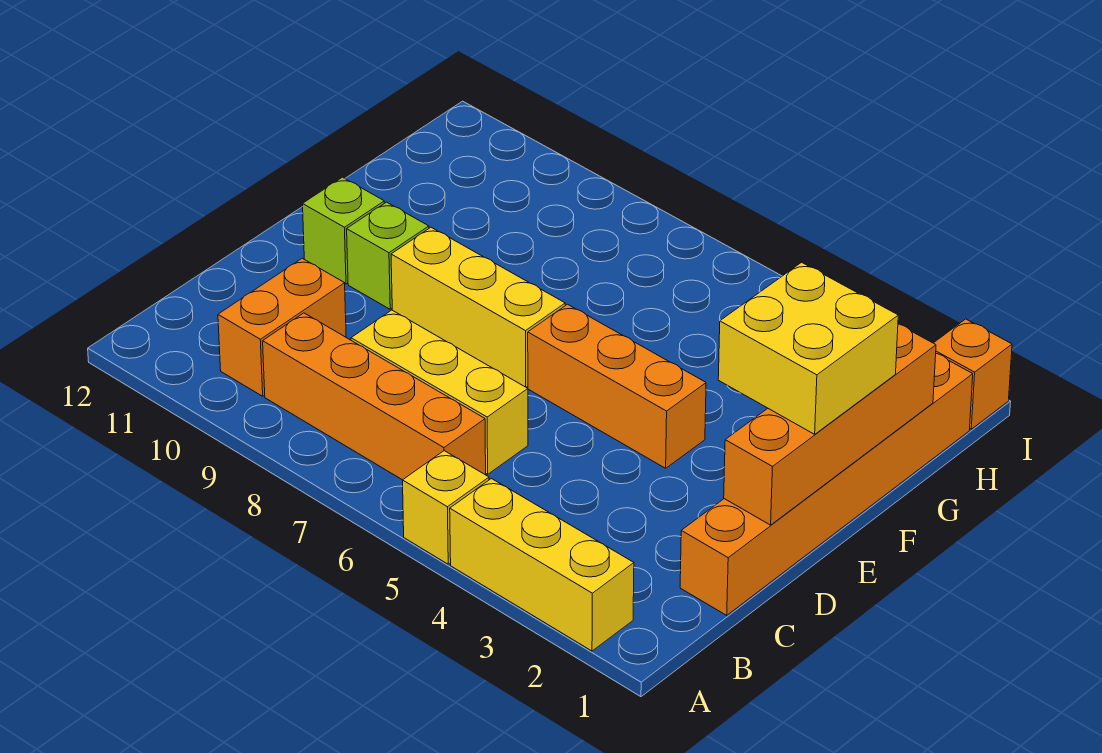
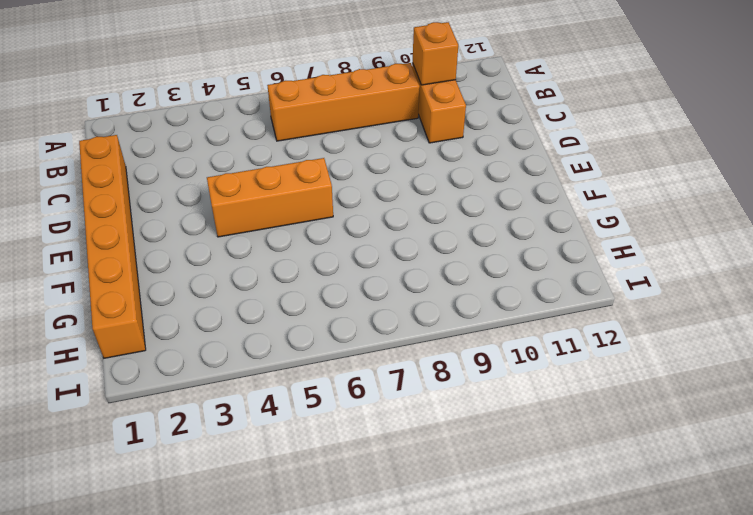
orange brick B10 level 2 -> orange brick I1 level 1
none -> yellow brick A2:A4 level 1
none -> yellow brick A5 level 1
none -> yellow brick C6:C8 level 1

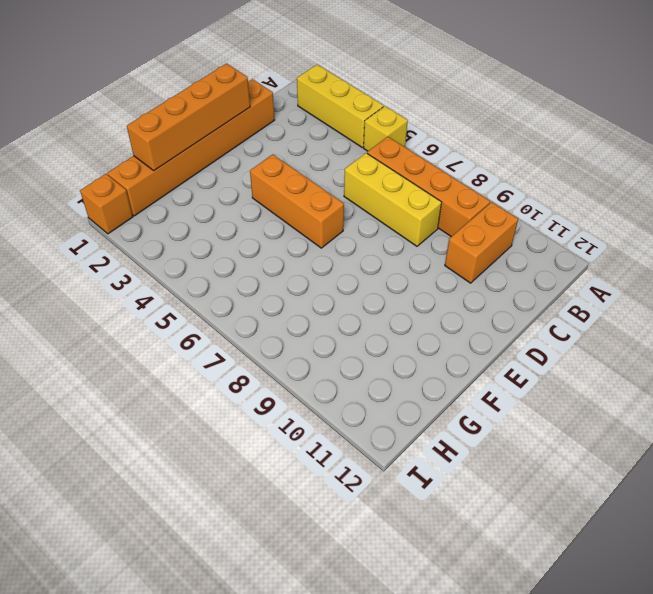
none -> yellow brick E7:E9 level 1
none -> lime brick E10 level 1
none -> lime brick E11 level 1

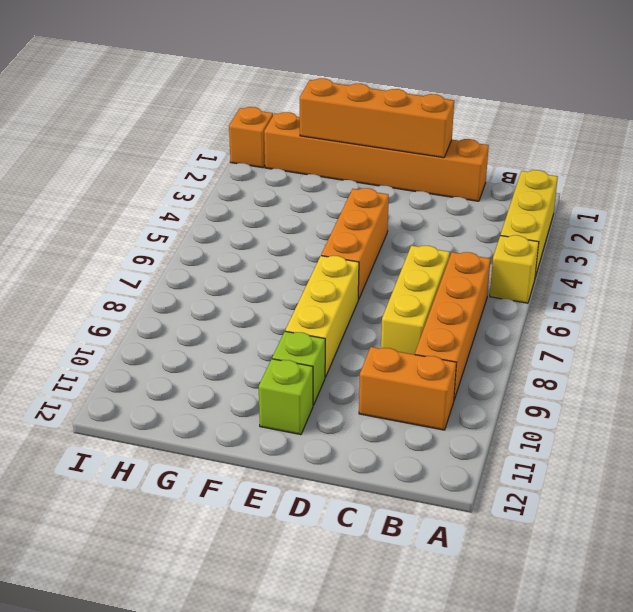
none -> yellow brick E1:F2 level 3

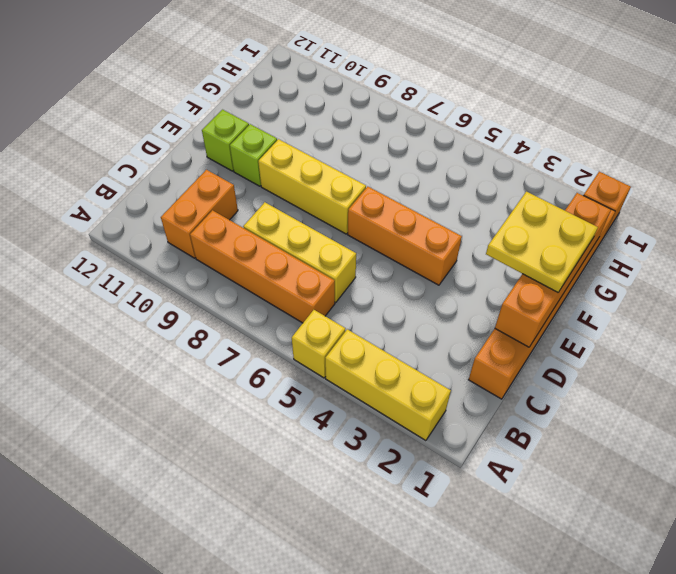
yellow plate E1:F2 level 3 -> yellow brick E1:F2 level 3

